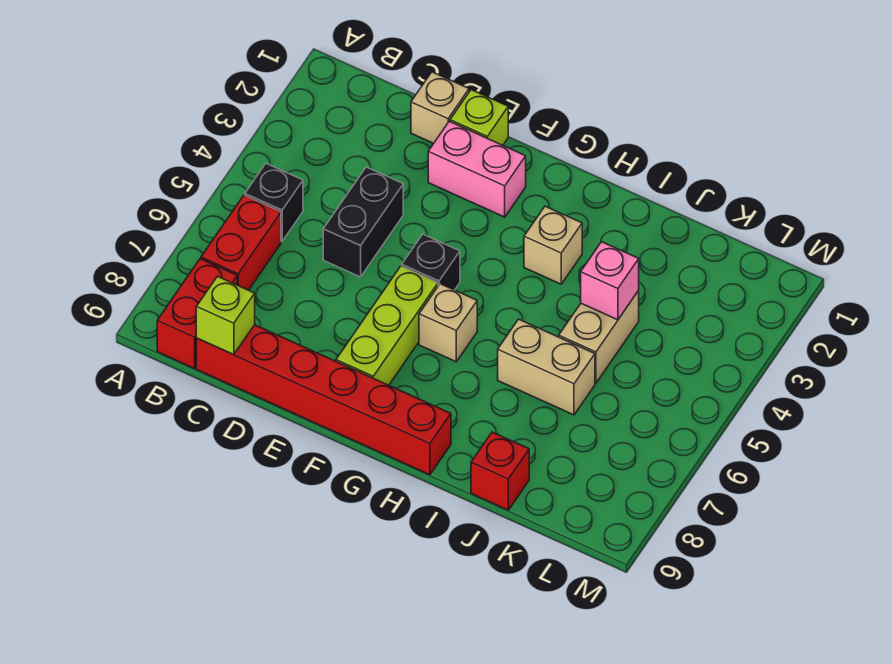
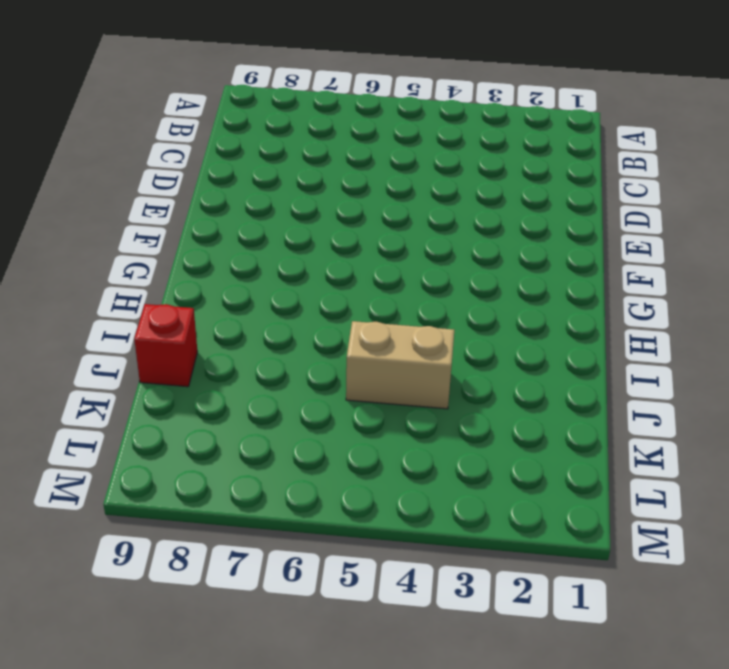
none -> black brick B5 level 1
none -> red brick B6:B7 level 1
none -> red brick B8:B9 level 1

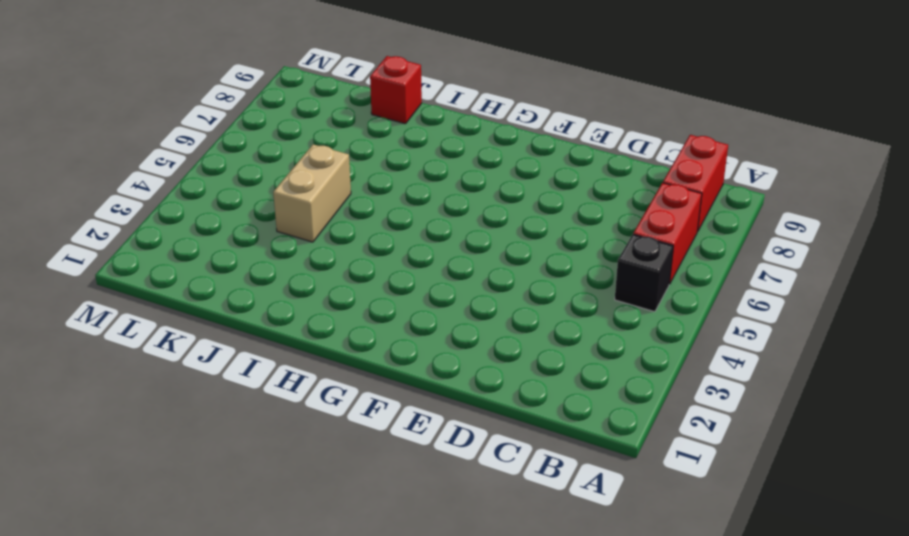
none -> red brick C9:H9 level 1
none -> tan brick D1 level 1
none -> black brick D4:D5 level 1

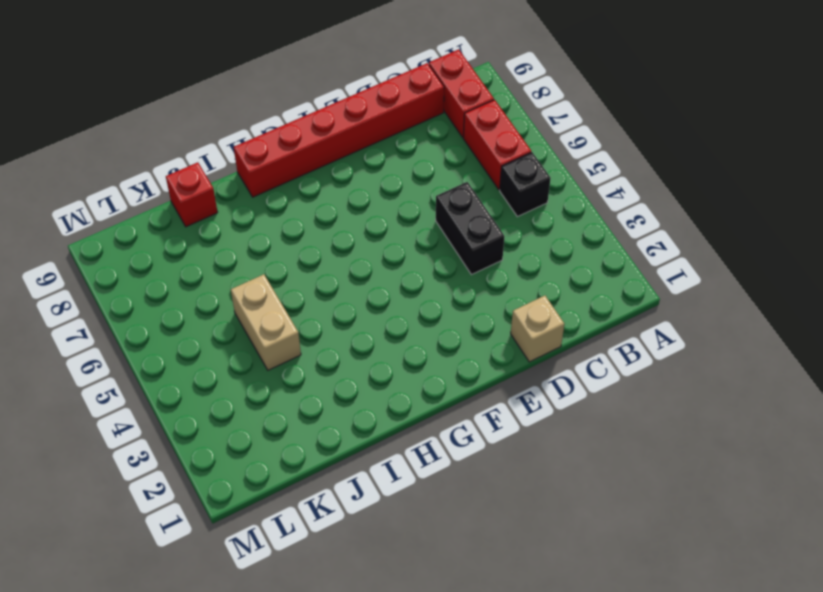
none -> lime brick E1 level 1
none -> pink brick E2:F2 level 1
none -> black brick F5 level 1

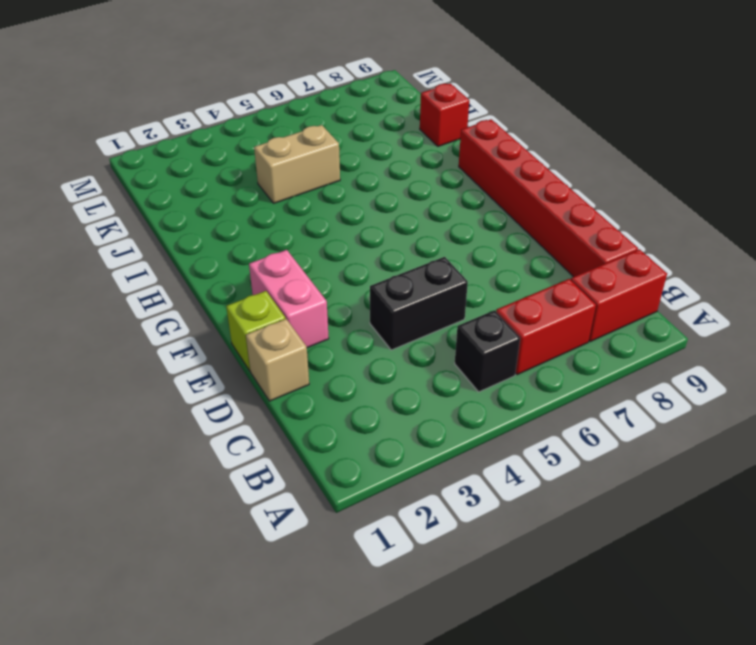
none -> black brick F5 level 1
none -> lime brick F6:F8 level 1
none -> tan brick G6 level 1

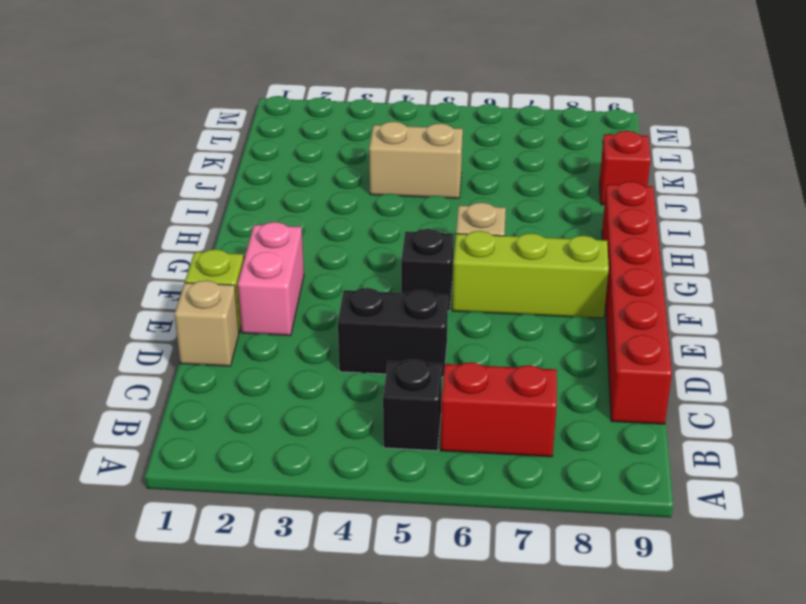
none -> red brick B8:B9 level 1
none -> tan brick H3 level 1
none -> tan brick I6:J6 level 1

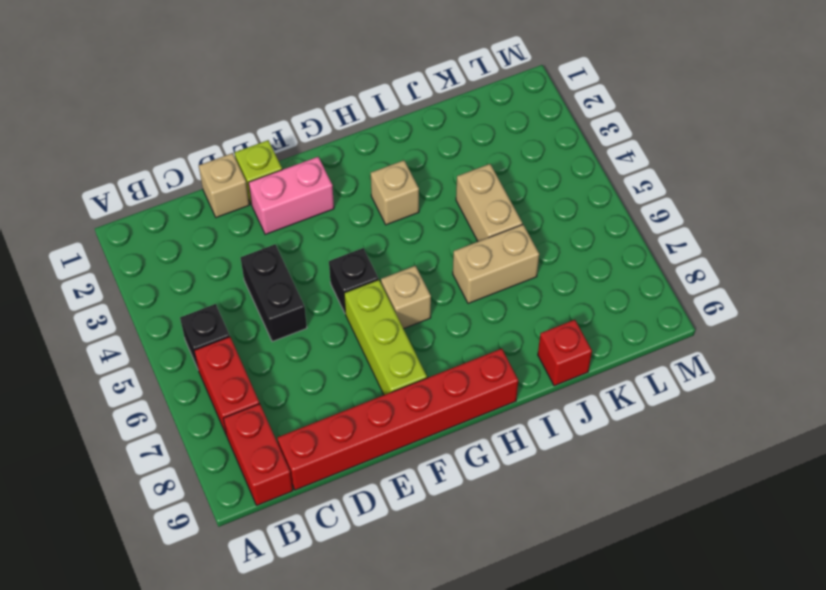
none -> lime brick C9 level 2
none -> pink brick J4 level 2

